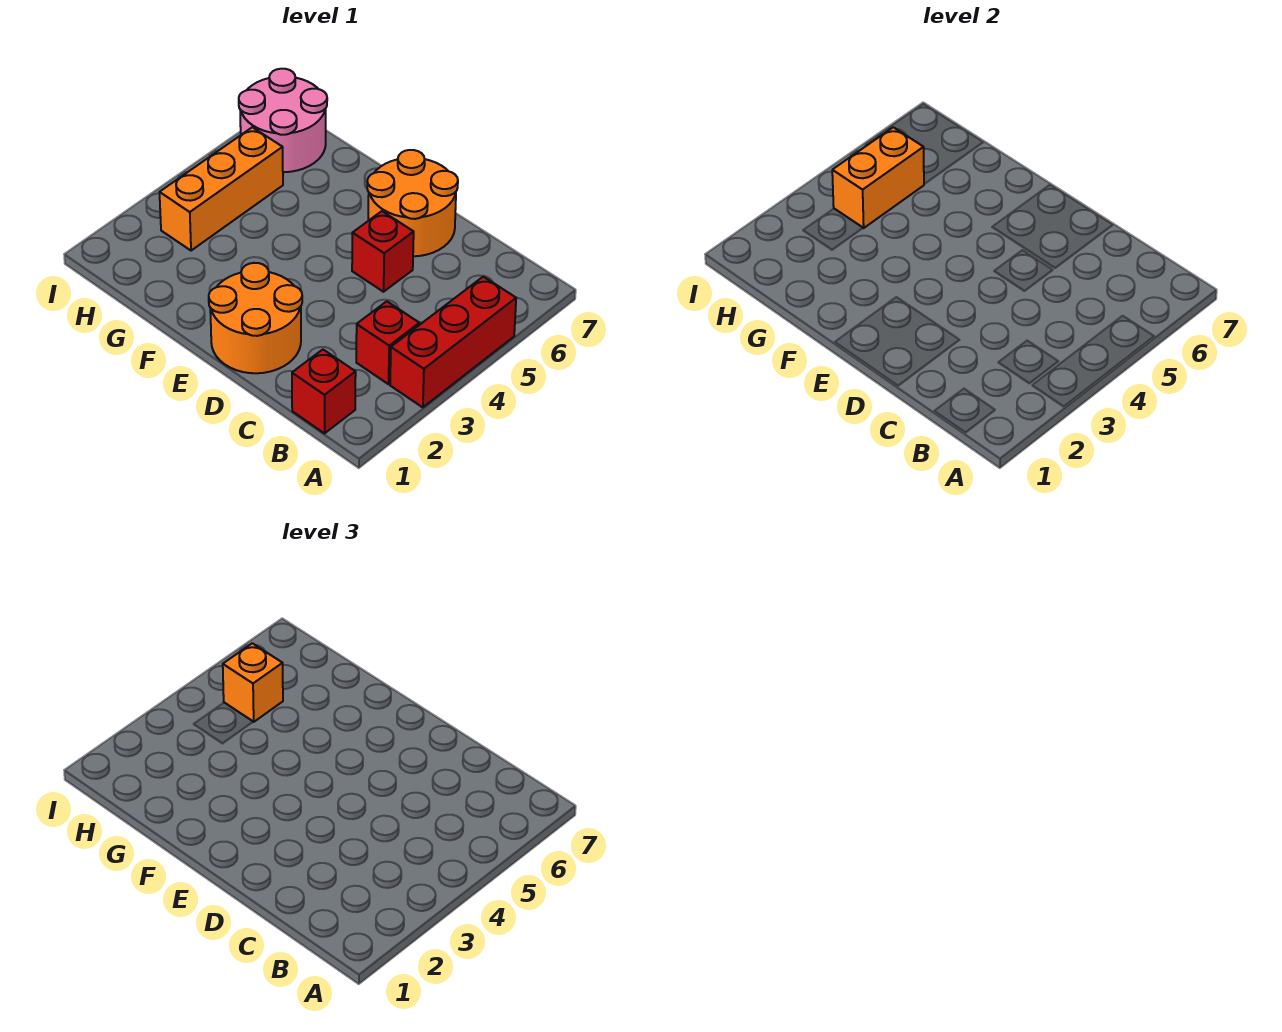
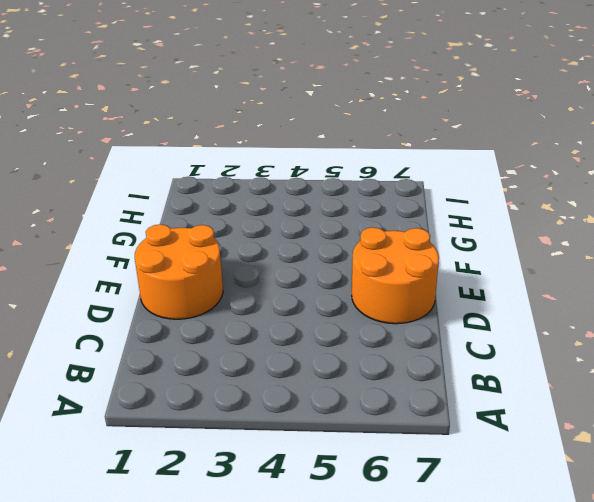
none -> red brick A3:A5 level 1
none -> red brick B1 level 1

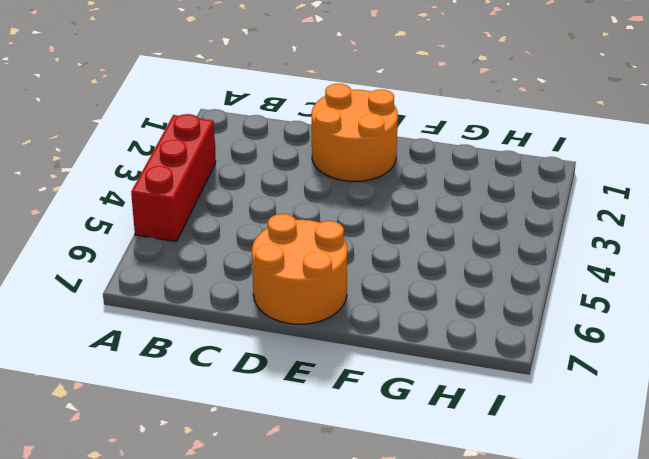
none -> red brick B1 level 1
none -> red brick B3 level 1

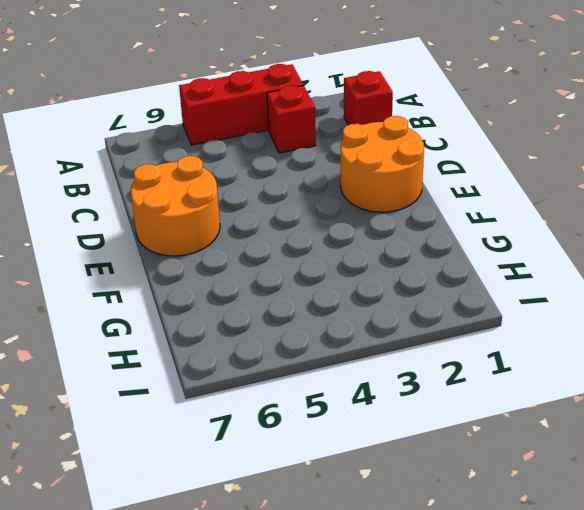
none -> red brick D5 level 1
none -> orange brick H3:H5 level 1

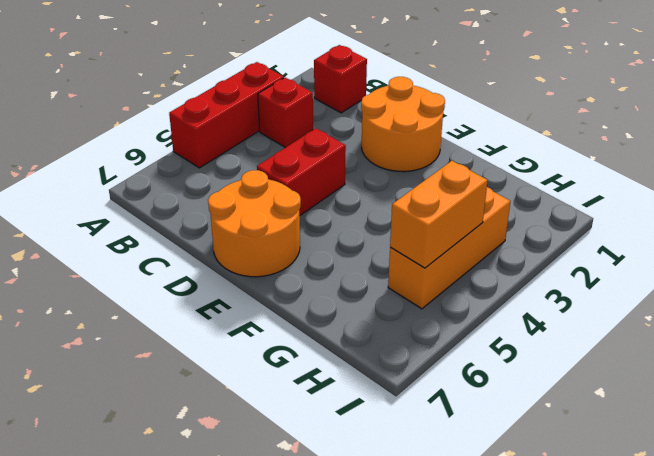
red brick D4:D5 level 1 -> red brick D5 level 1
none -> pink round brick H6:I7 level 1
none -> orange brick H5 level 3

